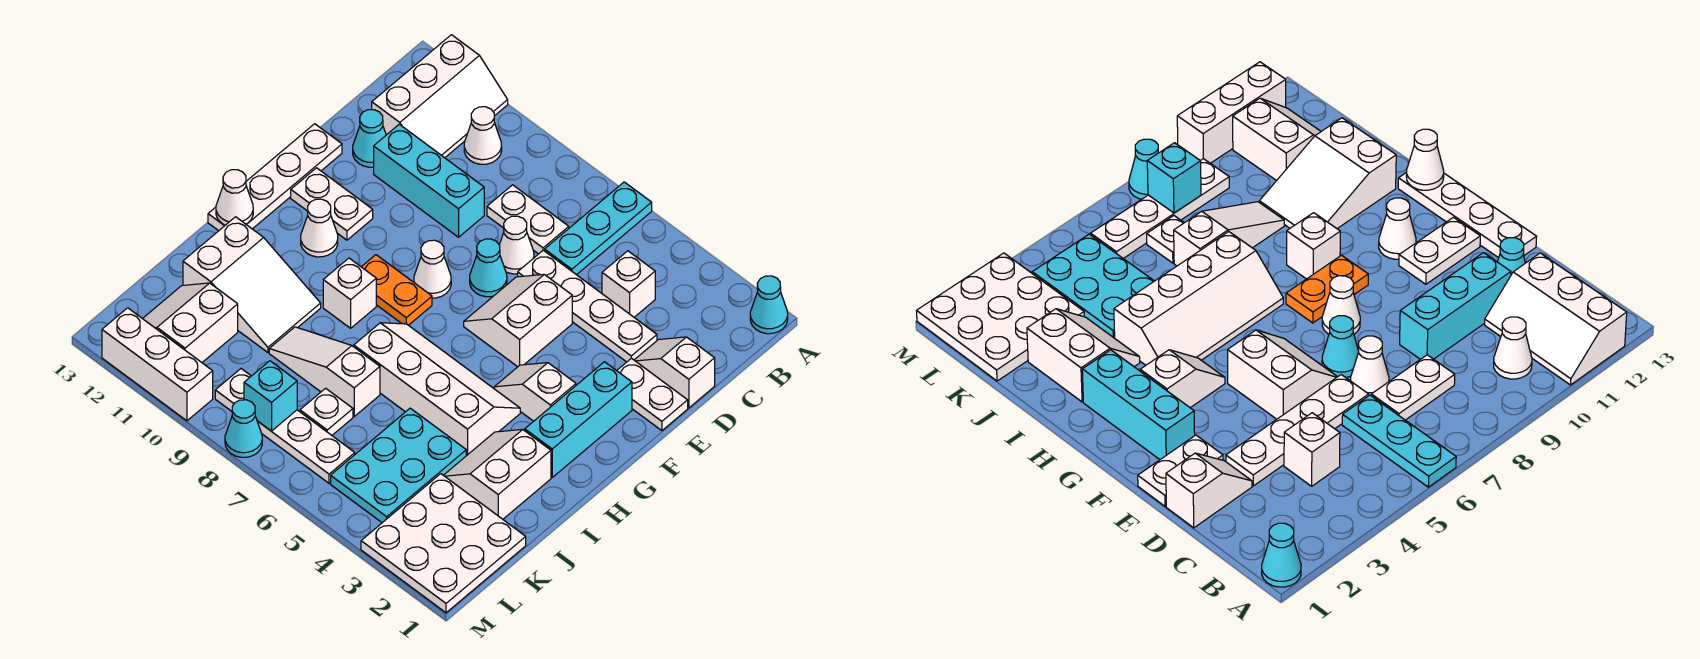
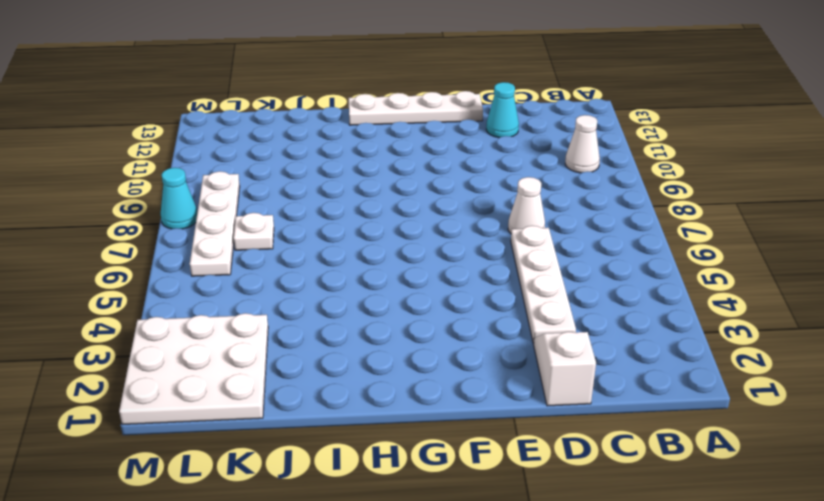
none -> cyan cone A1 level 1
none -> cyan plate A6:C6 level 1
none -> white slope A11:C12 level 1 top 12
none -> white brick C4 level 1

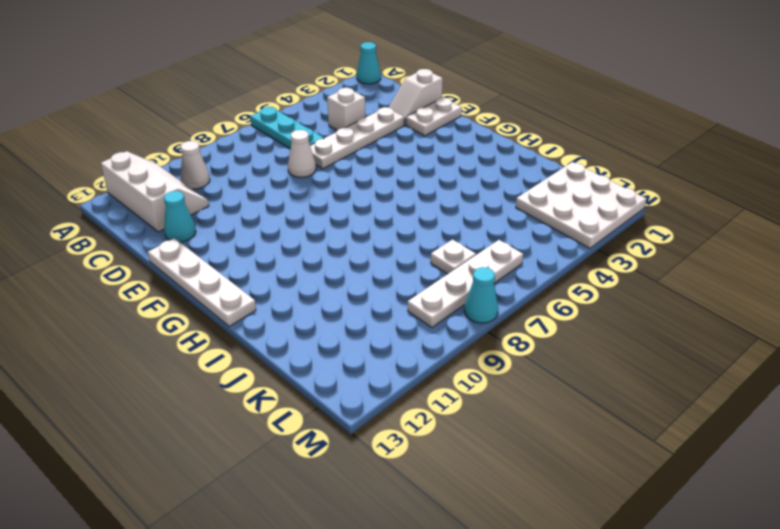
none -> white plate C7:C8 level 1
none -> cyan brick D9:D11 level 1
none -> white slope E5:F6 level 1 top 5
none -> cyan cone E7 level 1

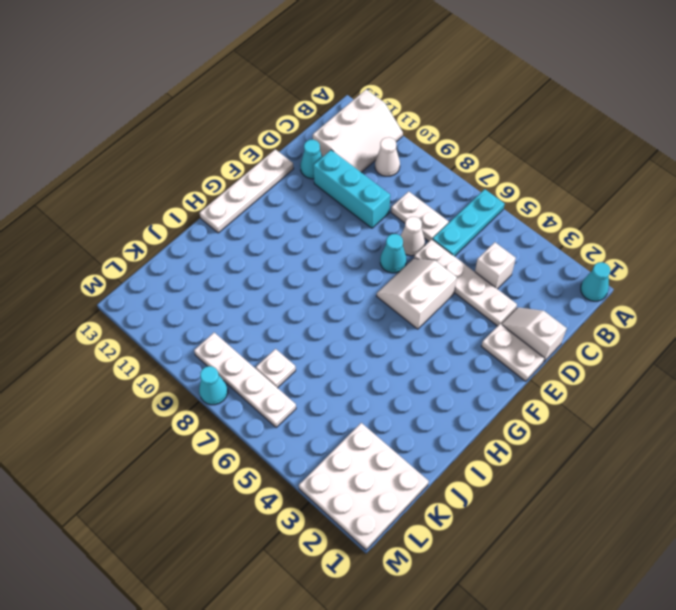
none -> cyan brick F2:H2 level 1
none -> white cone F8 level 1
none -> white plate F11:F12 level 1
none -> white slope G3:G4 level 1 top 3

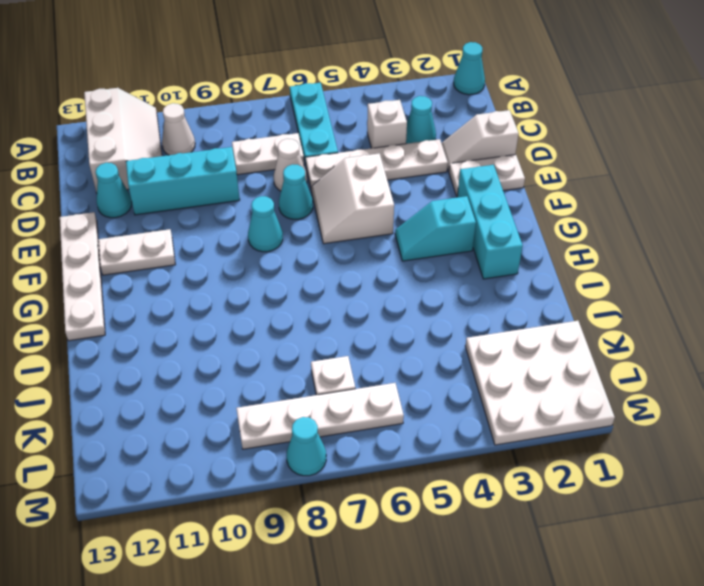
cyan cone C3 level 1 -> none
cyan cone F8 level 1 -> white cone F8 level 1
cyan slope G3:G4 level 1 top 3 -> white slope G3:G4 level 1 top 3
none -> orange plate G8:G9 level 1
none -> white cone G11 level 1
none -> white slope H4:I7 level 1 top I
none -> white brick H9 level 1

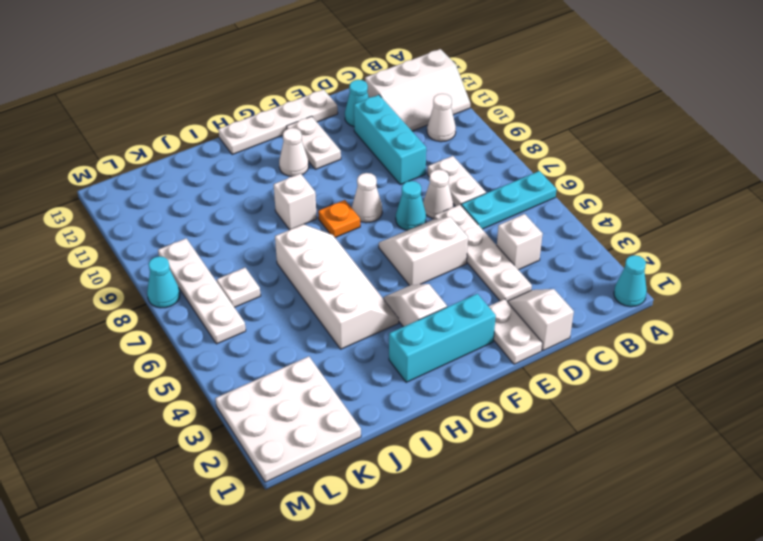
orange plate G8 level 1 -> orange plate G8:G9 level 1
none -> white slope I2:J3 level 1 top 2
none -> white slope I10:J12 level 1 top 12
none -> cyan plate J4:L5 level 1
none -> white slope J7:J9 level 1 top 7

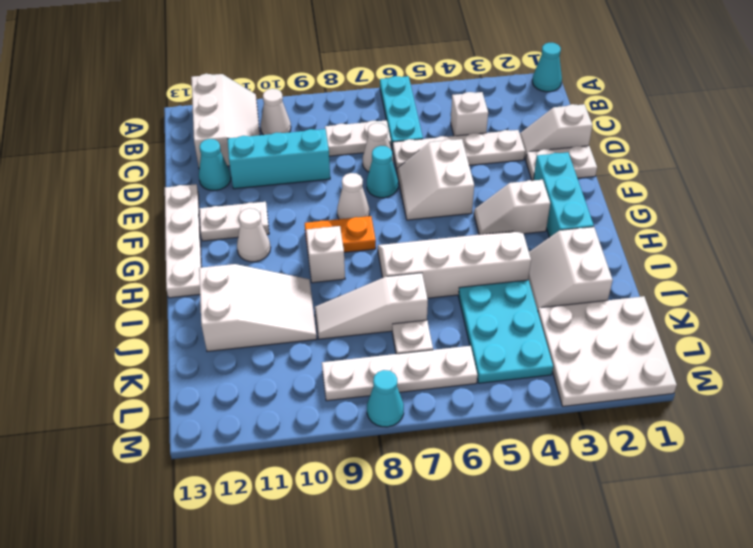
none -> white slope K11:L12 level 1 top 11
none -> white brick M10:M12 level 1
none -> white cone H13 level 2
none -> cyan brick L8 level 2

